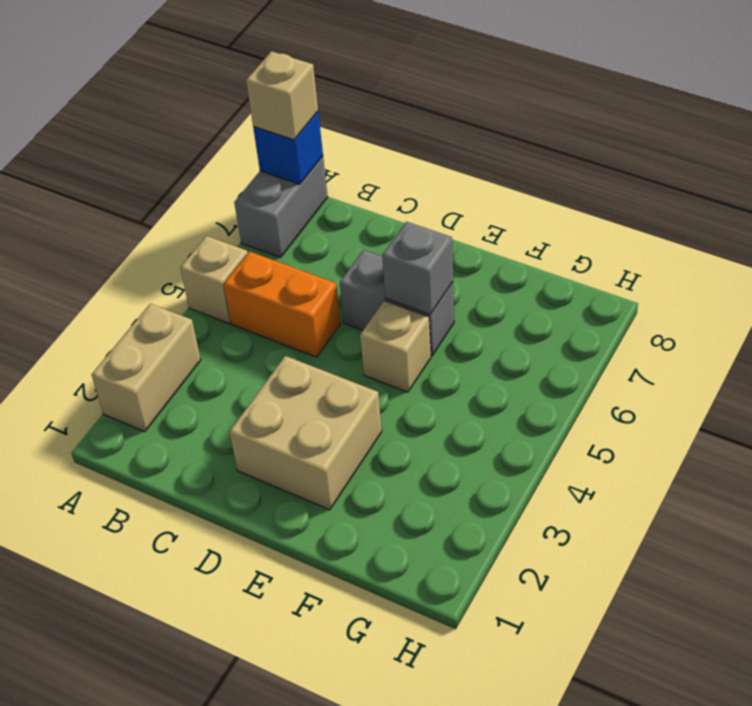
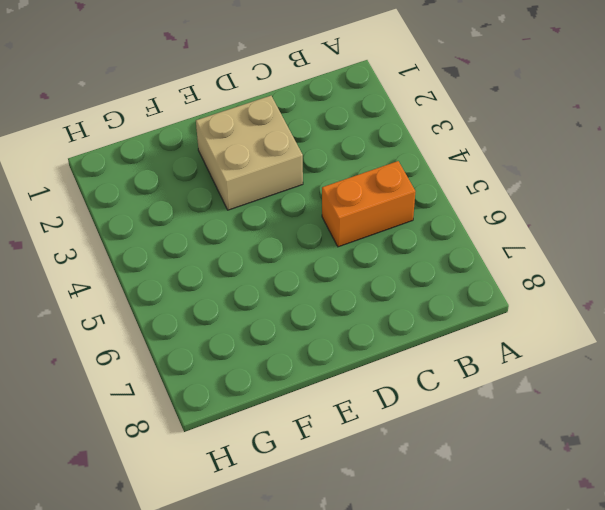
none -> tan brick A2:A3 level 1
none -> tan brick A5 level 1

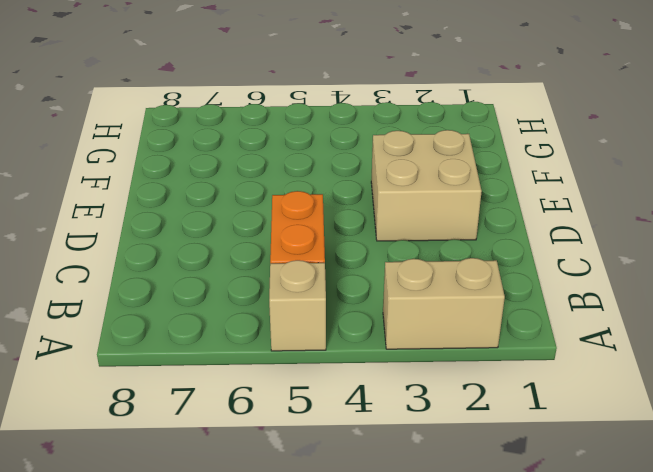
none -> grey brick A7:A8 level 1
none -> grey brick D6:E6 level 1

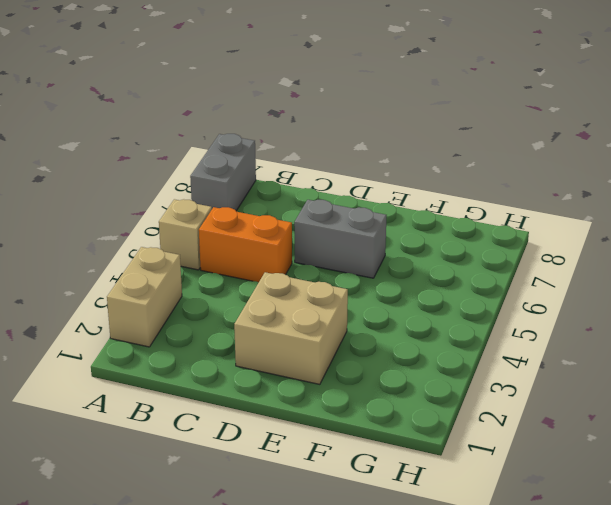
none -> tan brick E5 level 1
none -> blue brick A8 level 2

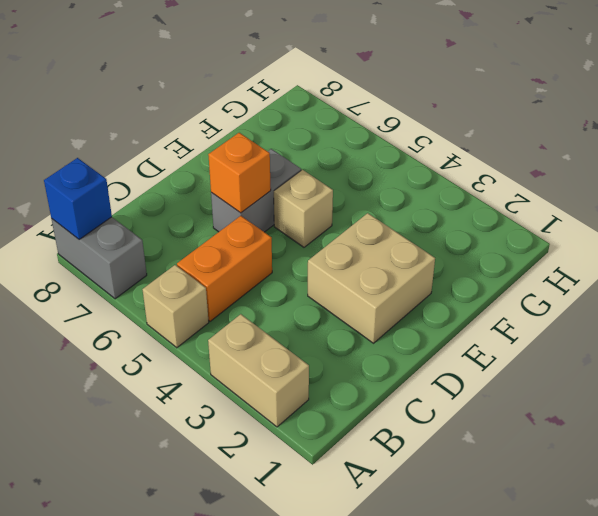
orange brick D6 level 2 -> none
none -> grey brick E6 level 2
none -> tan brick A8 level 3

